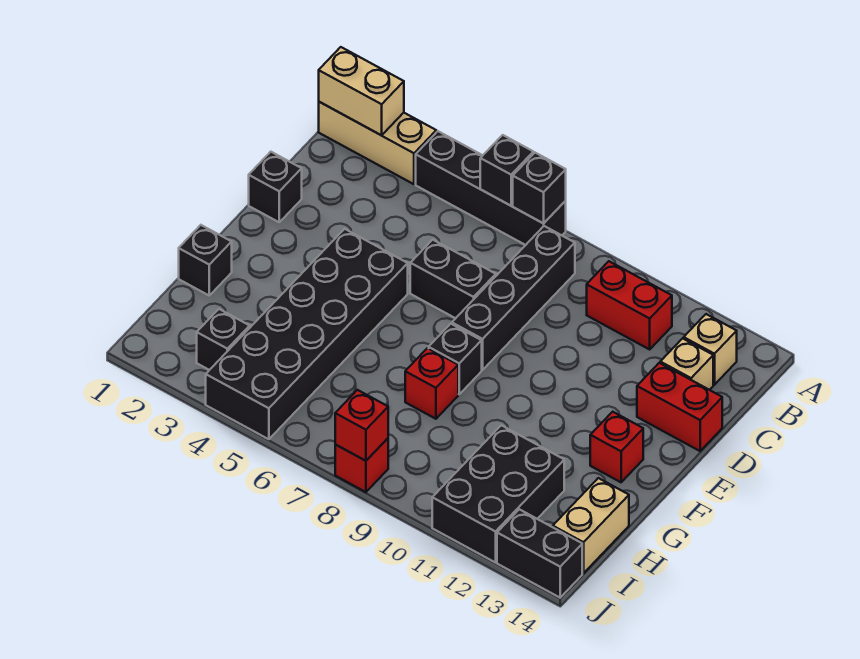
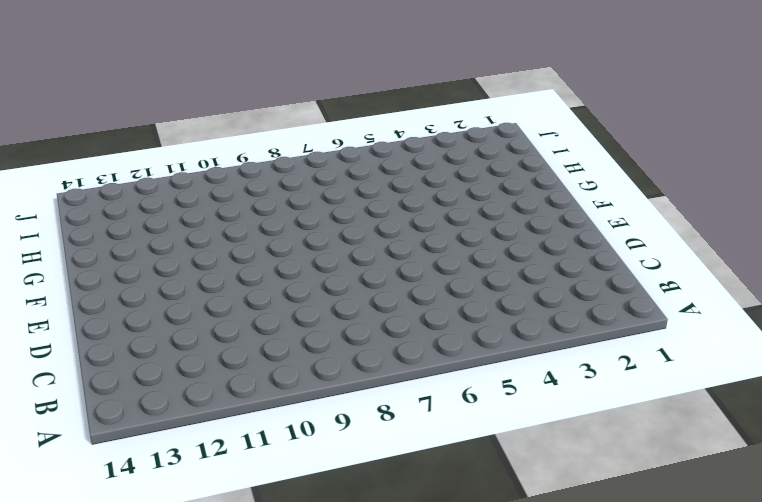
none -> tan brick A1:A3 level 1
none -> black brick A4:A7 level 1
none -> black brick B8:E8 level 1

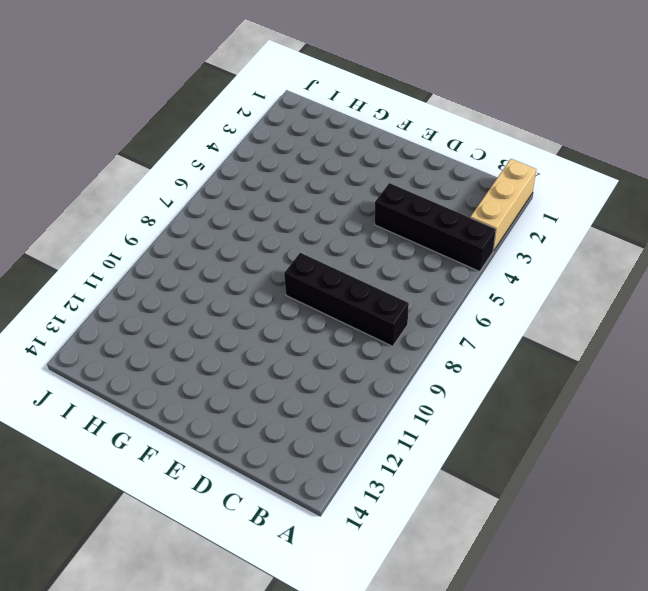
black brick A4:D4 level 1 -> black brick A4:A7 level 1
none -> red brick B10:B11 level 1
none -> tan brick B13 level 1
none -> tan brick C13 level 1

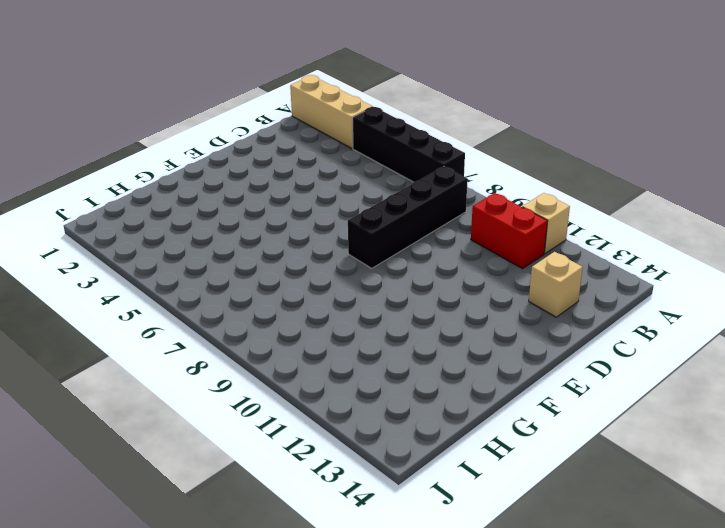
tan brick A11 level 1 -> tan brick B13 level 1
none -> black brick D1 level 1
none -> black brick D6:D7 level 1
none -> red brick D13:D14 level 1

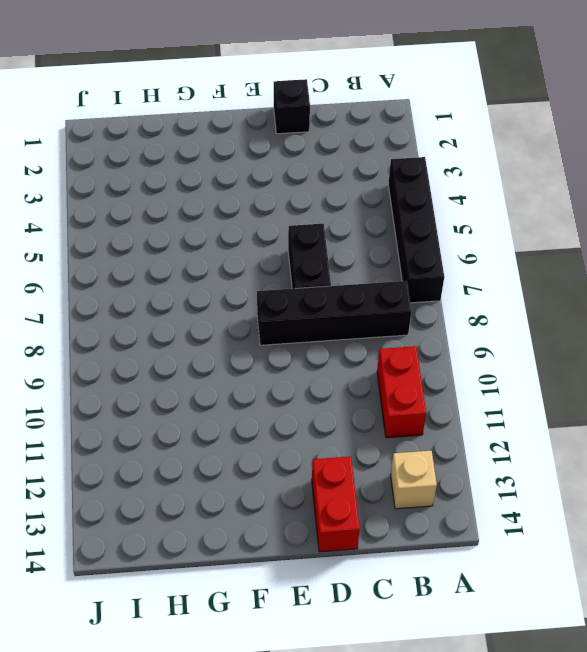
none -> tan brick A1:A3 level 1
none -> tan brick C13 level 1
none -> black brick E4:J5 level 1

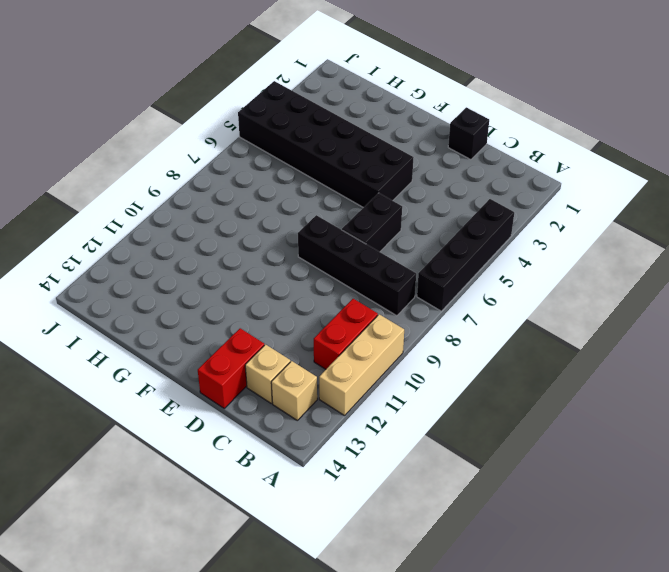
tan brick A10:A12 level 1 -> tan brick A1:A3 level 1
none -> black brick F8 level 1
none -> red brick F13 level 1
none -> black brick G1 level 1

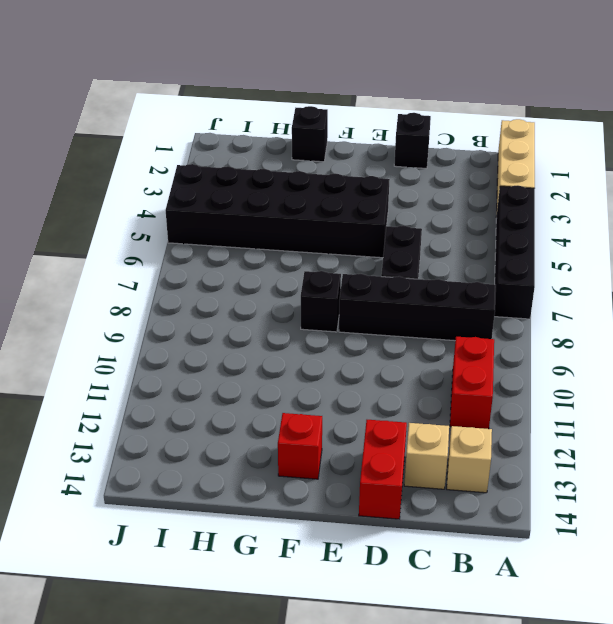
none -> red brick G8 level 1
none -> black brick H11:J12 level 1
none -> tan brick H14:I14 level 1

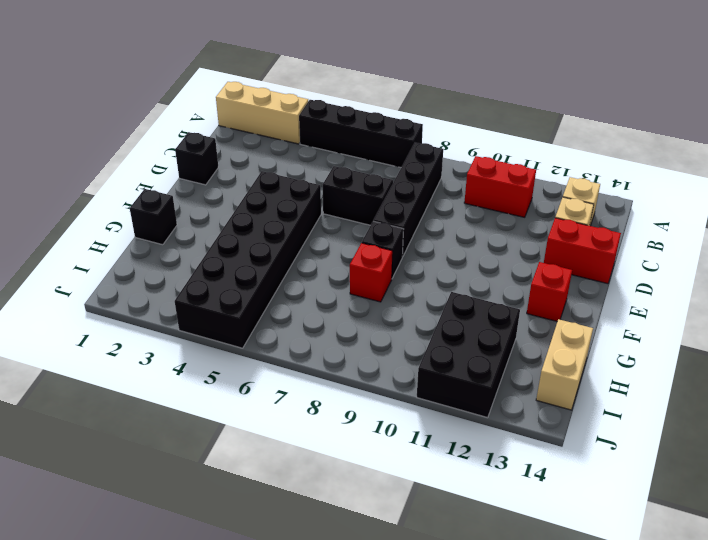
none -> black brick I3 level 1
none -> red brick J8 level 1
none -> black brick J13:J14 level 1

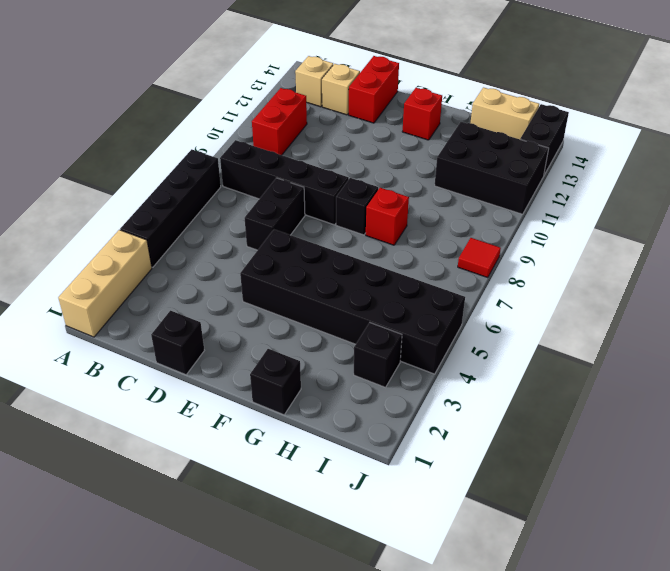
red tile J8 level 1 -> red brick J8 level 1
none -> tan brick A1:A2 level 2
none -> black brick A6 level 2
none -> black brick A7 level 2

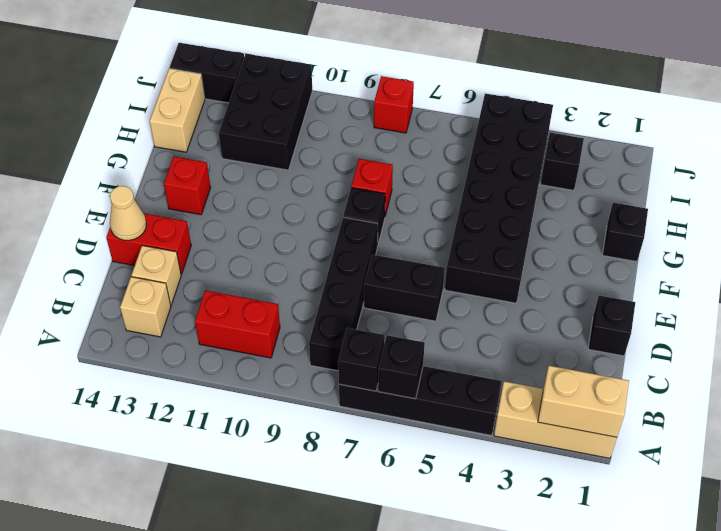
tan cone D14 level 2 -> none
none -> red brick J8 level 2

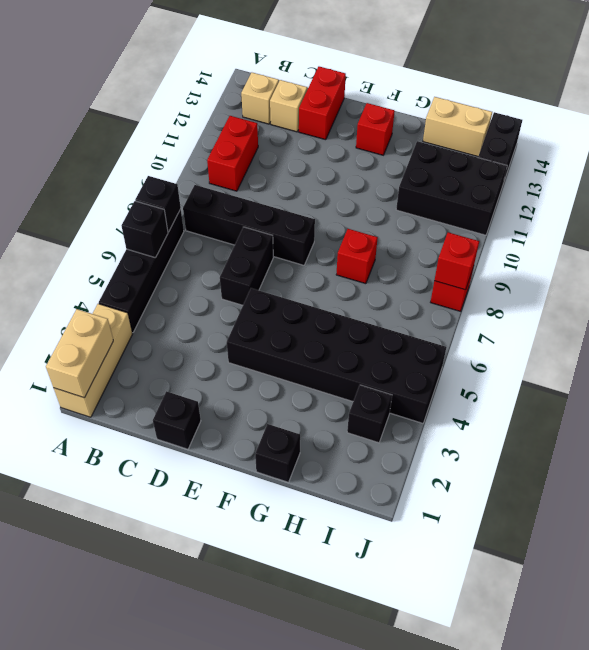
none -> black brick F8 level 1

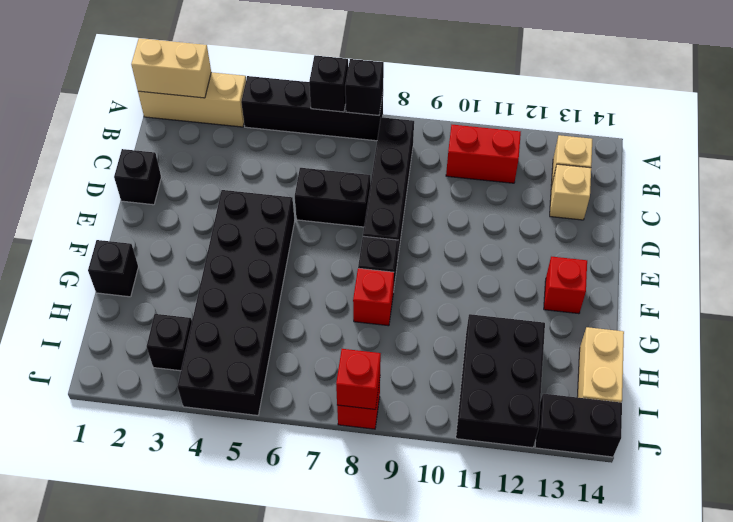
none -> red brick D13:D14 level 1

